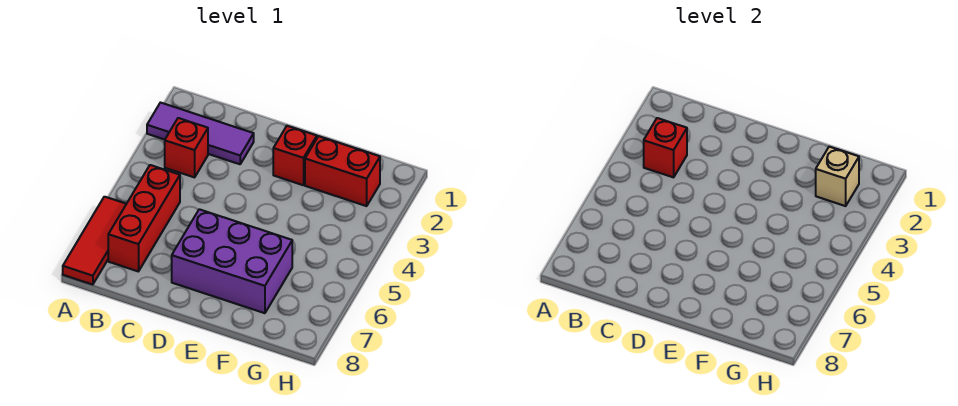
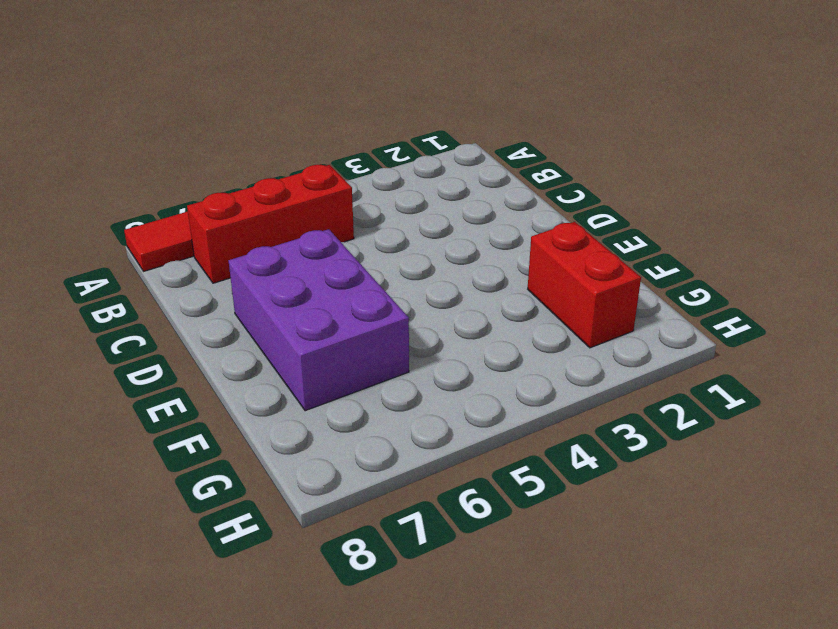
none -> purple tile A2:C2 level 1
none -> red brick B3 level 1

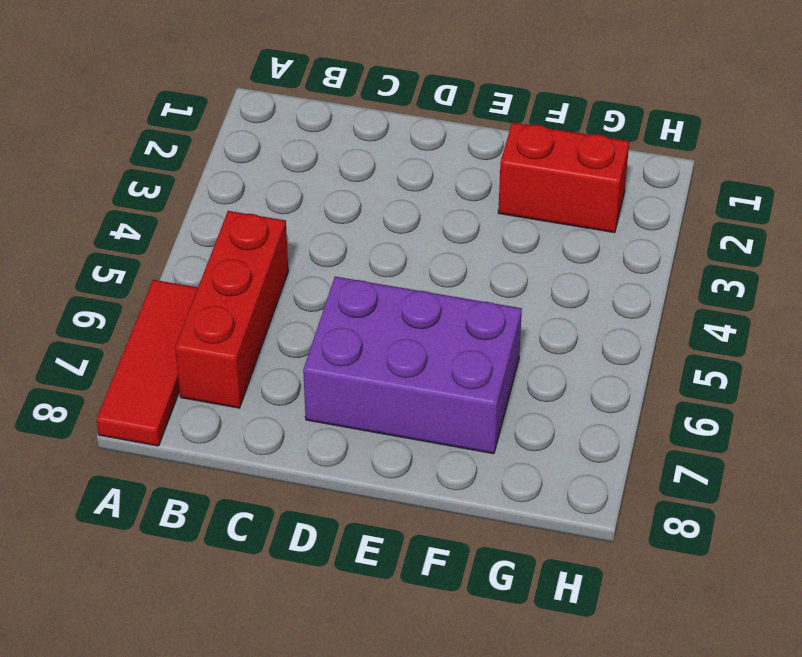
none -> purple tile A2:C2 level 1
none -> red brick B3 level 1

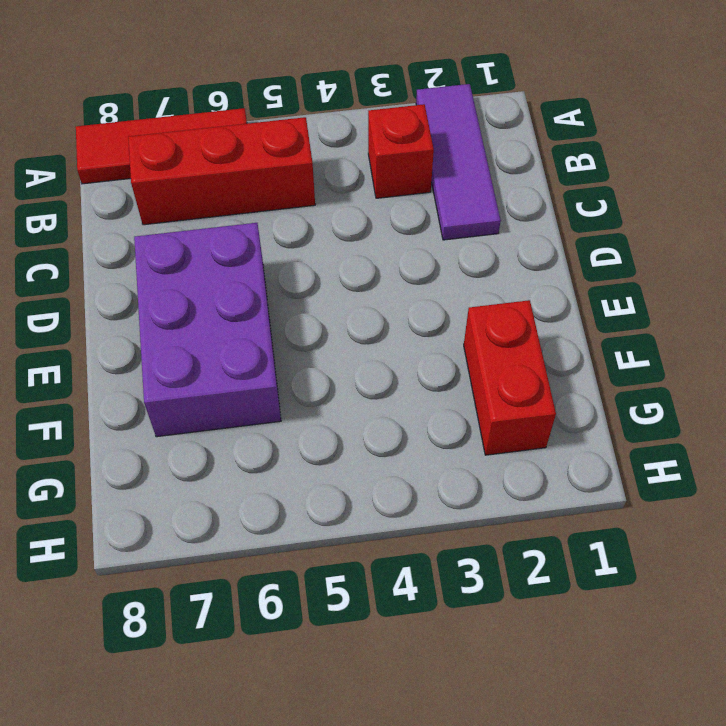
none -> red brick E2 level 1
none -> red brick B3 level 2

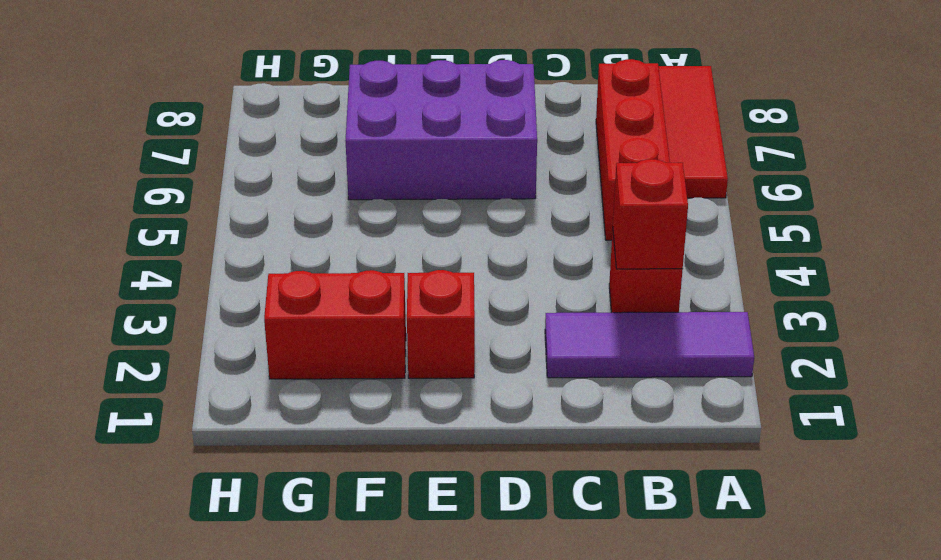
none -> tan brick G2 level 2

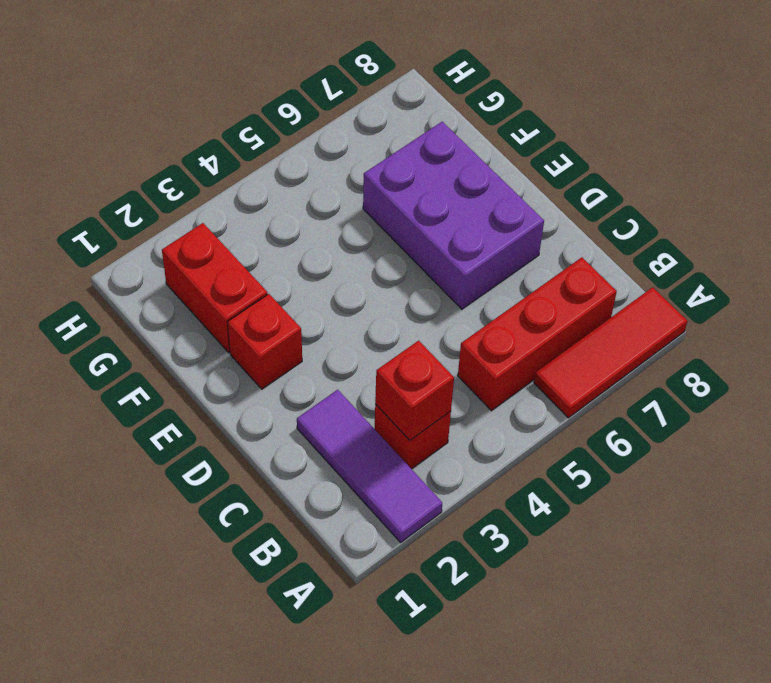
none -> tan brick G2 level 2

